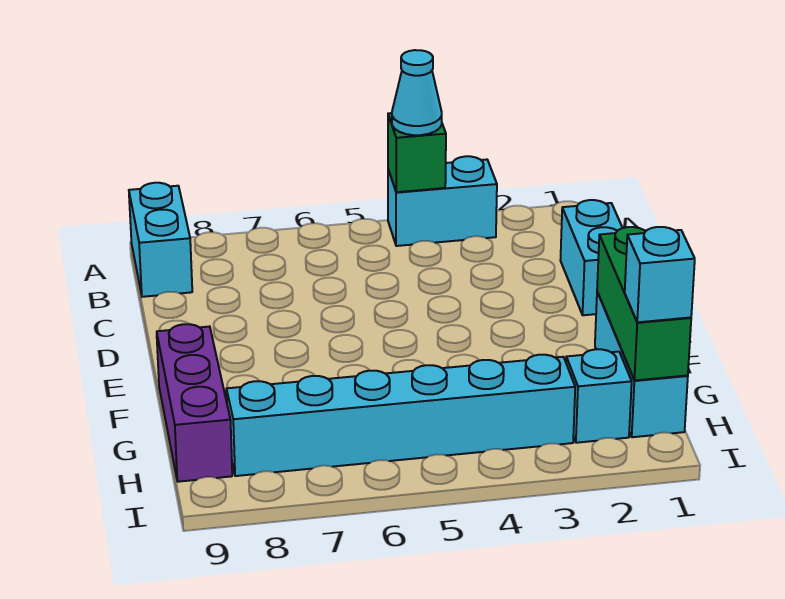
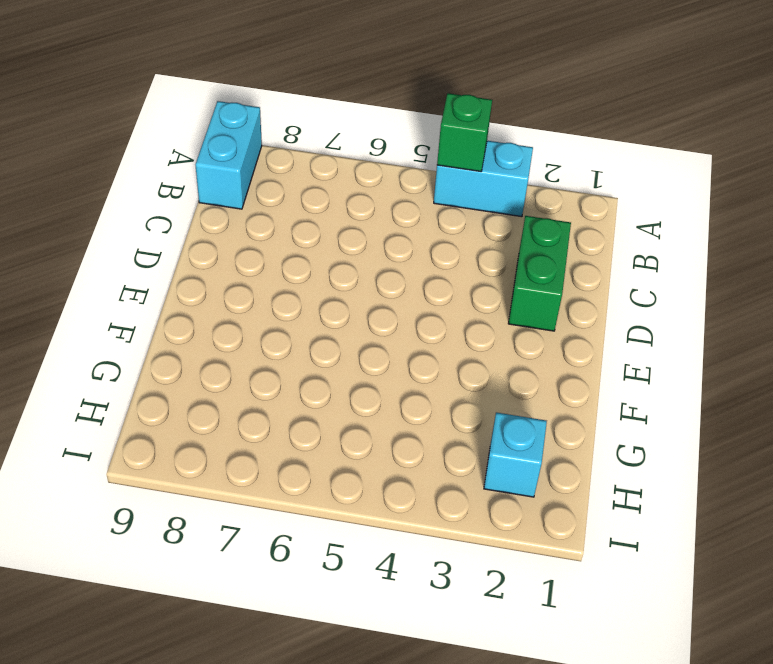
green brick C2:D2 level 1 -> none
none -> cyan brick C1:D1 level 1
none -> cyan brick F1:H1 level 1

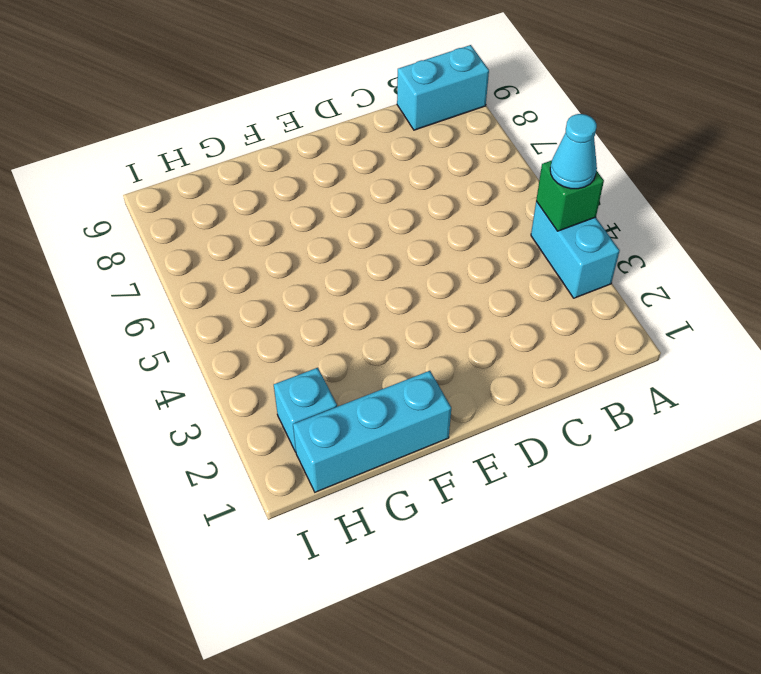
none -> cyan brick C1:D1 level 1
none -> purple brick F9:H9 level 1

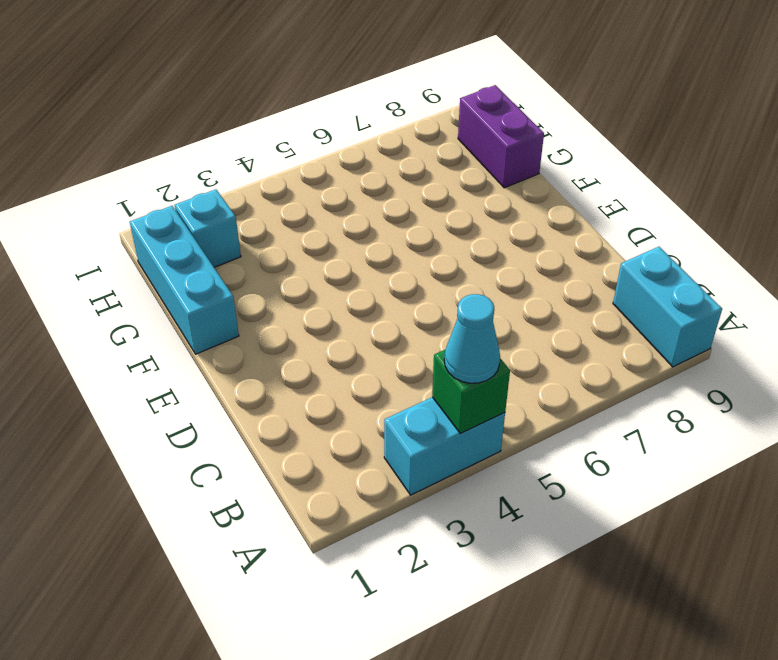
purple brick G9:H9 level 1 -> purple brick F9:H9 level 1
none -> cyan brick C1:D1 level 1
none -> cyan brick H3:H8 level 1

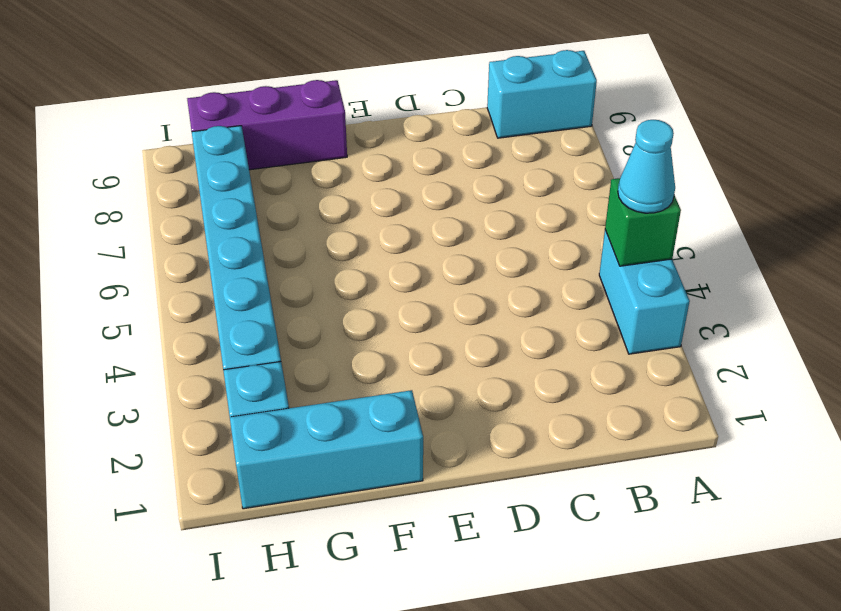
none -> cyan brick C1:D1 level 1
none -> green brick F1:H1 level 2

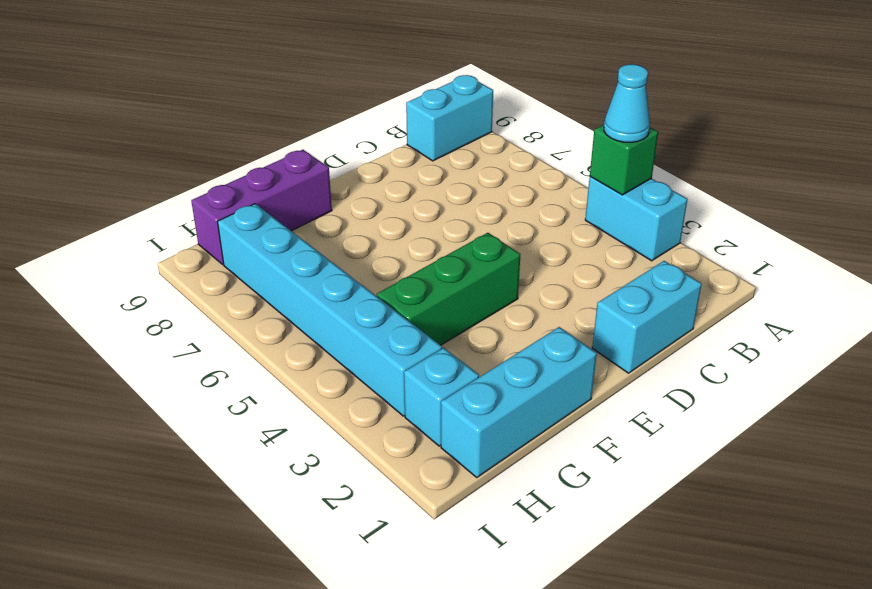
green brick E4:G4 level 1 -> green brick F1:H1 level 2
none -> cyan brick H1 level 3

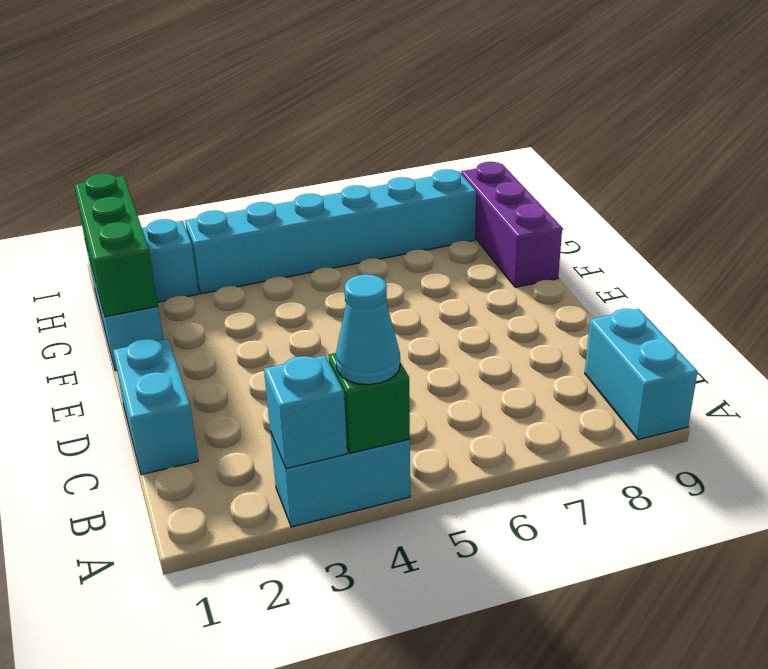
cyan brick A3 level 2 -> cyan brick H1 level 3

